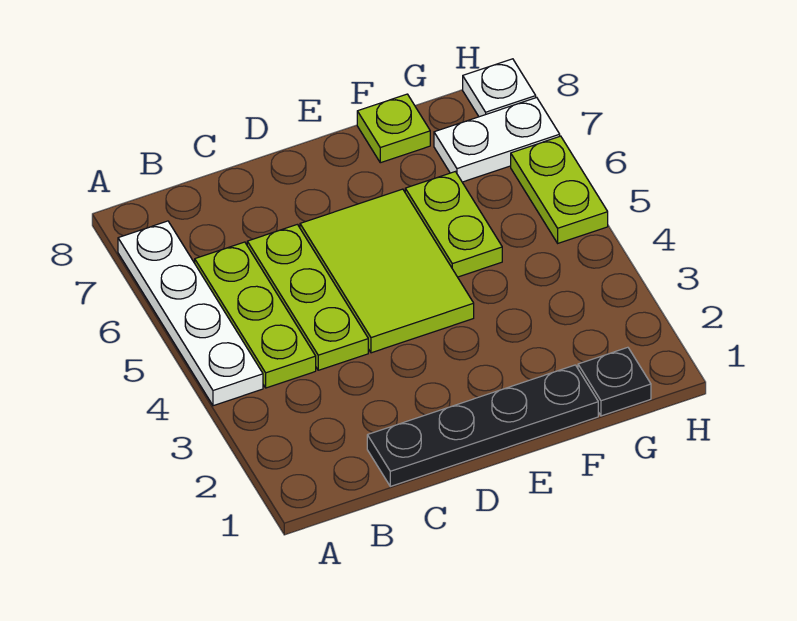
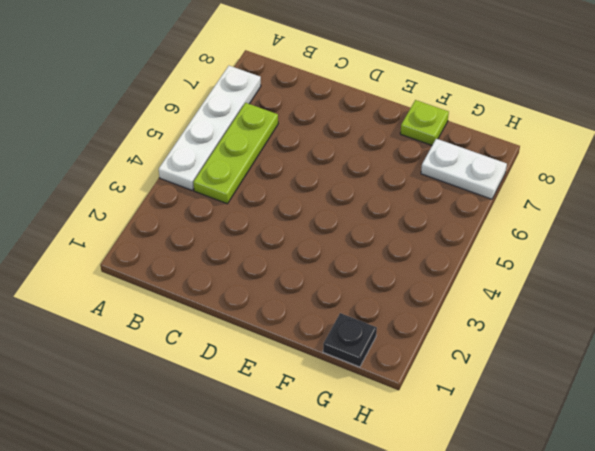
none -> black plate C1:F1 level 1
none -> lime plate C4:C6 level 1

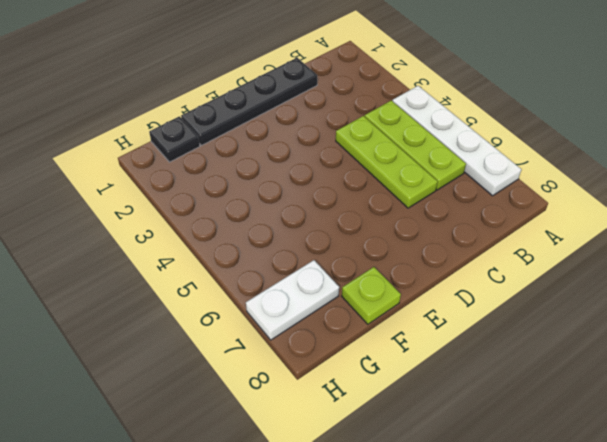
none -> lime tile D4:E6 level 1
none -> lime plate F5:F6 level 1

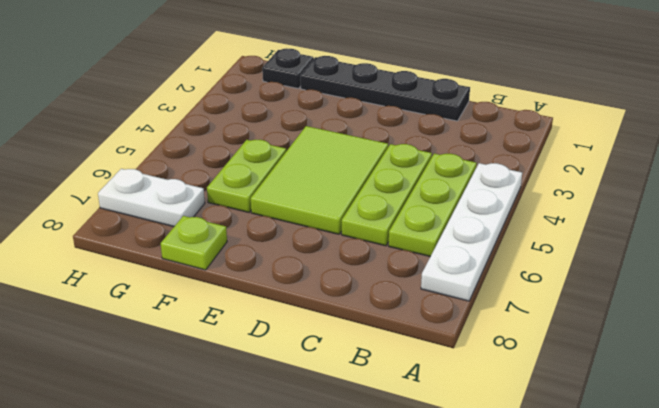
none -> lime plate H5:H6 level 1
none -> white plate H8 level 1

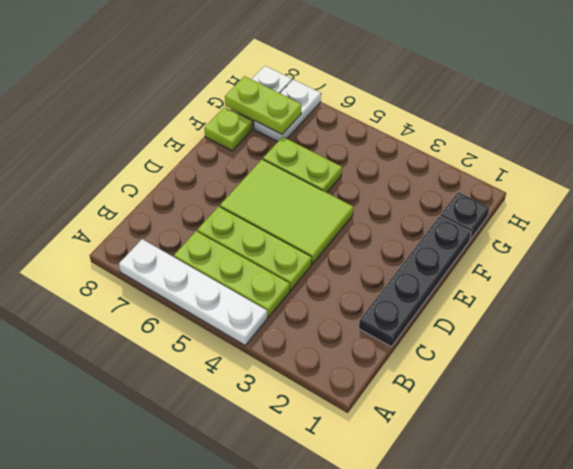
lime plate G7:G8 level 2 -> lime plate H5:H6 level 1

